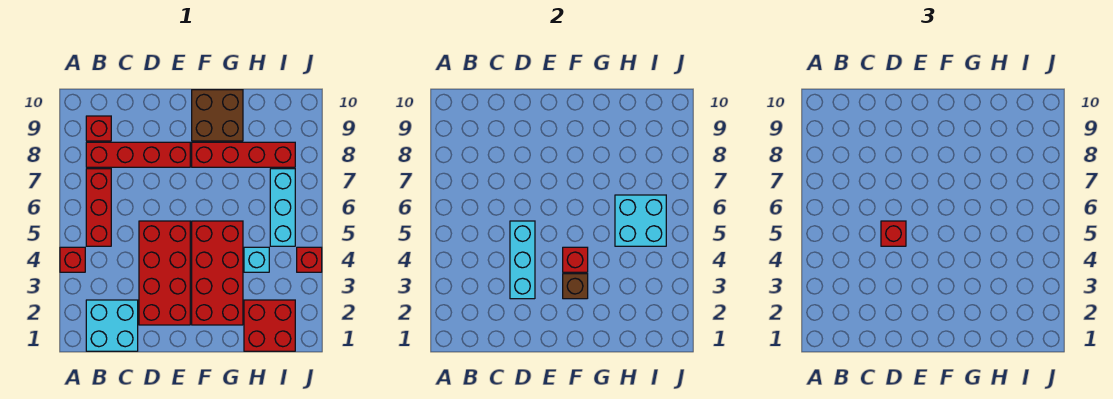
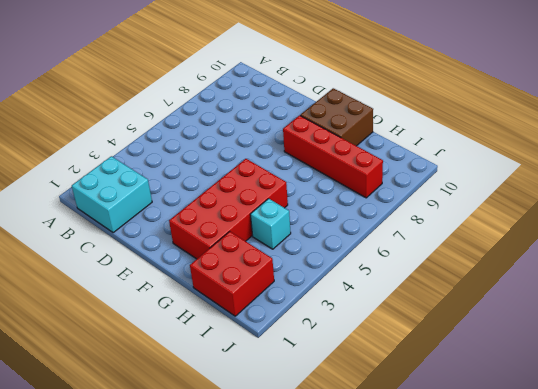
none -> red brick A4 level 1
none -> red brick B5:B7 level 1
none -> red brick B8:E8 level 1

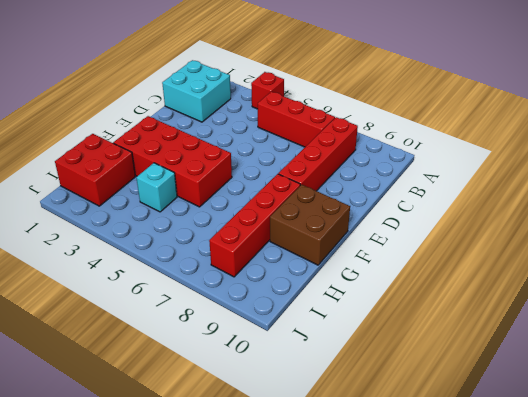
none -> red brick B9 level 1
none -> red brick D2:E5 level 1
none -> cyan brick I5:I7 level 1

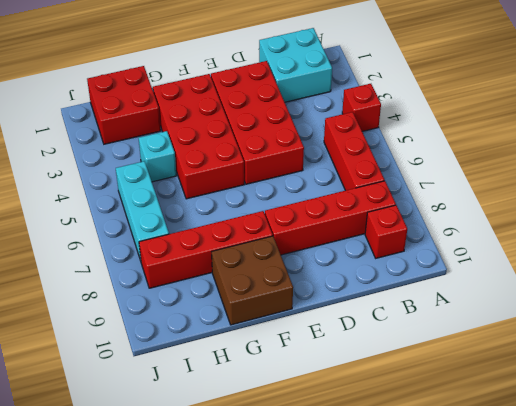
none -> red brick J4 level 1
none -> cyan brick D3:D5 level 2
none -> brown brick F3 level 2

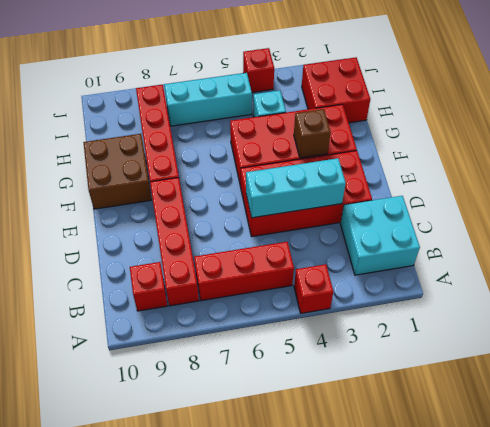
none -> red brick F4 level 2
none -> cyan brick H5:I6 level 2
none -> red brick D5 level 3

